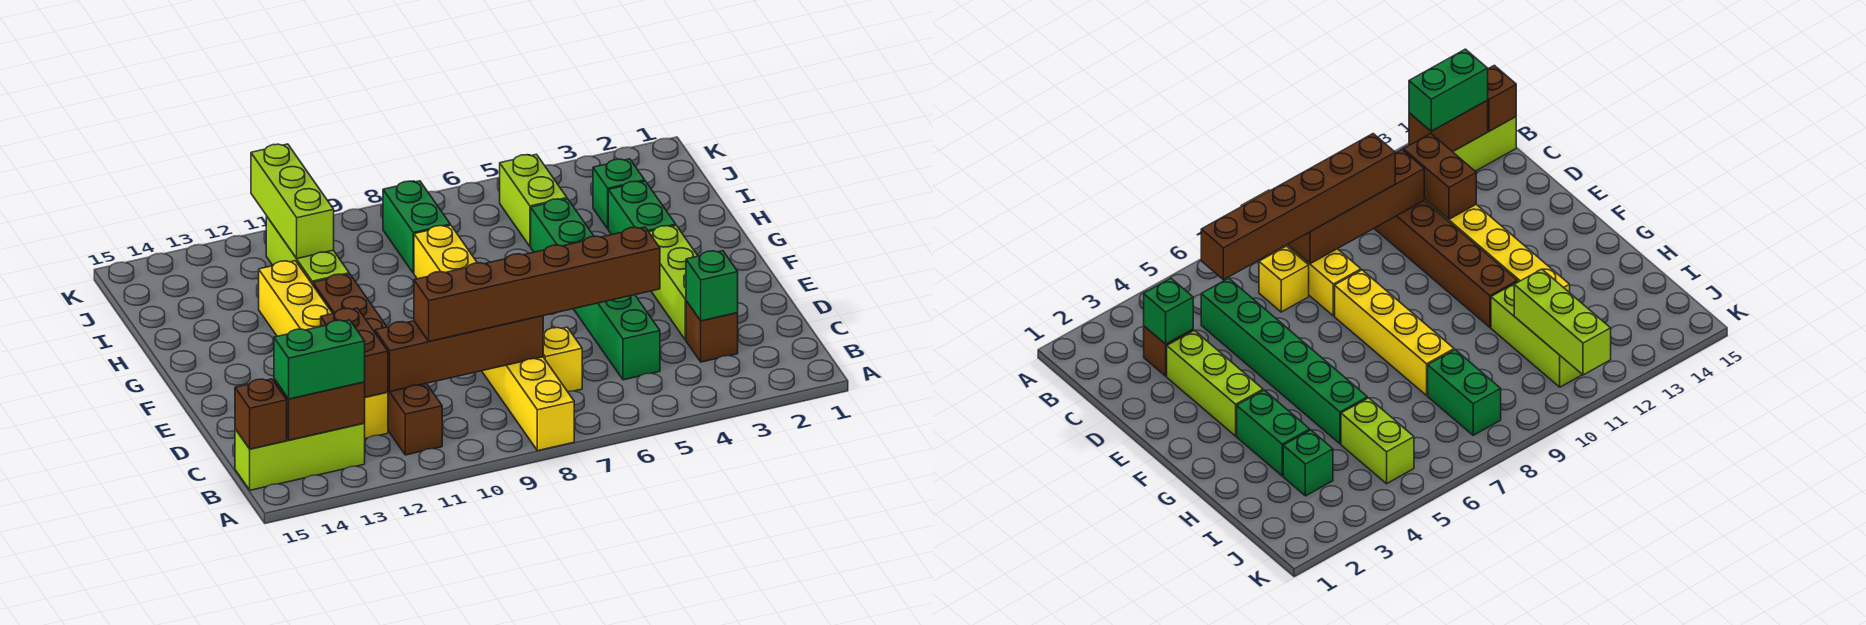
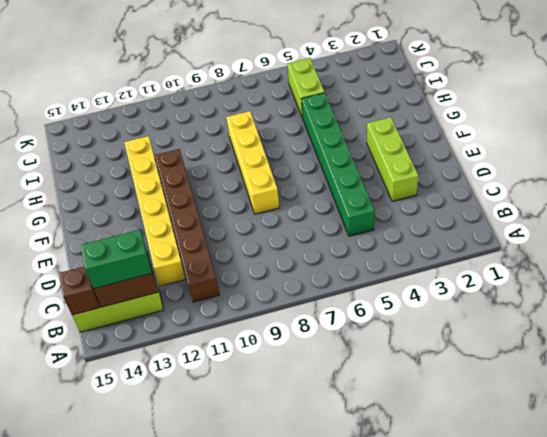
none -> yellow brick A8:D8 level 1
none -> brown brick C3 level 1
none -> yellow brick C7 level 1

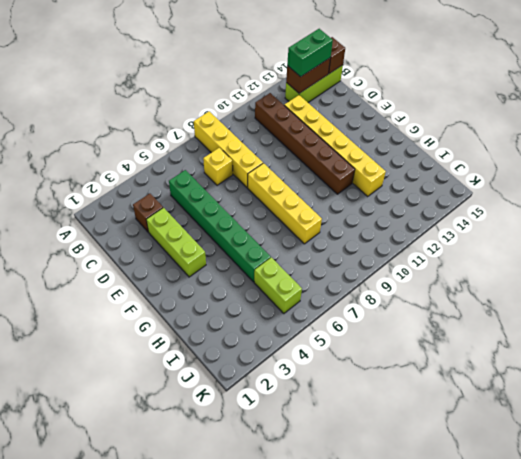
none -> green brick G3:H3 level 1
none -> lime brick H11:J11 level 1
none -> green brick I3 level 1

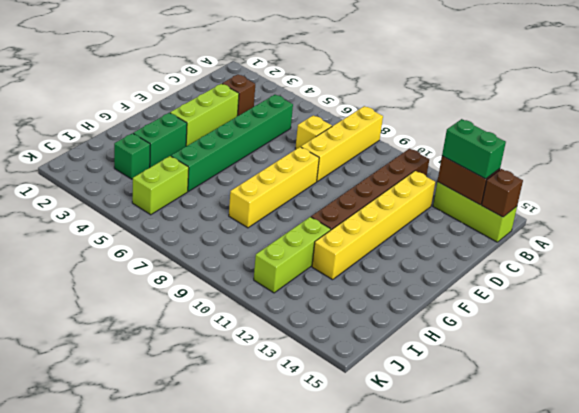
none -> green brick I8:J8 level 1
none -> green brick C3 level 2
none -> brown brick C8:C11 level 2

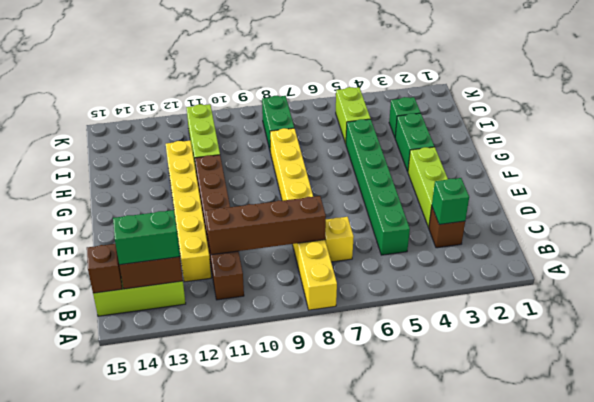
none -> brown brick C12:D12 level 2
none -> lime brick I11:K11 level 2
none -> brown brick C5:C10 level 3

